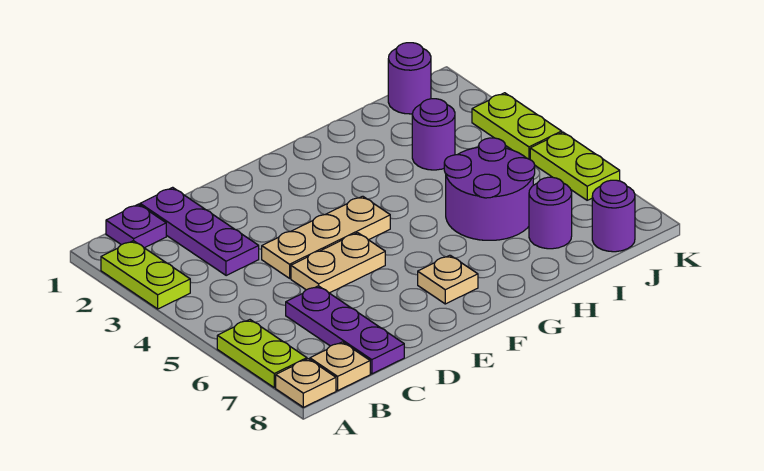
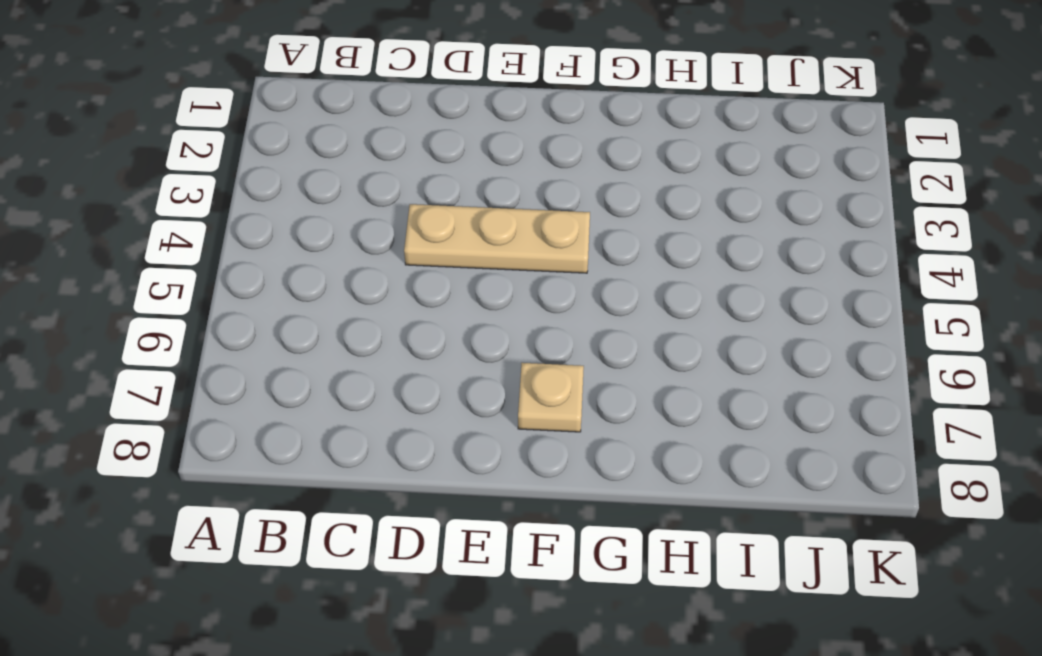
none -> lime plate A2:A3 level 1
none -> lime plate A6:A7 level 1
none -> tan plate A8 level 1

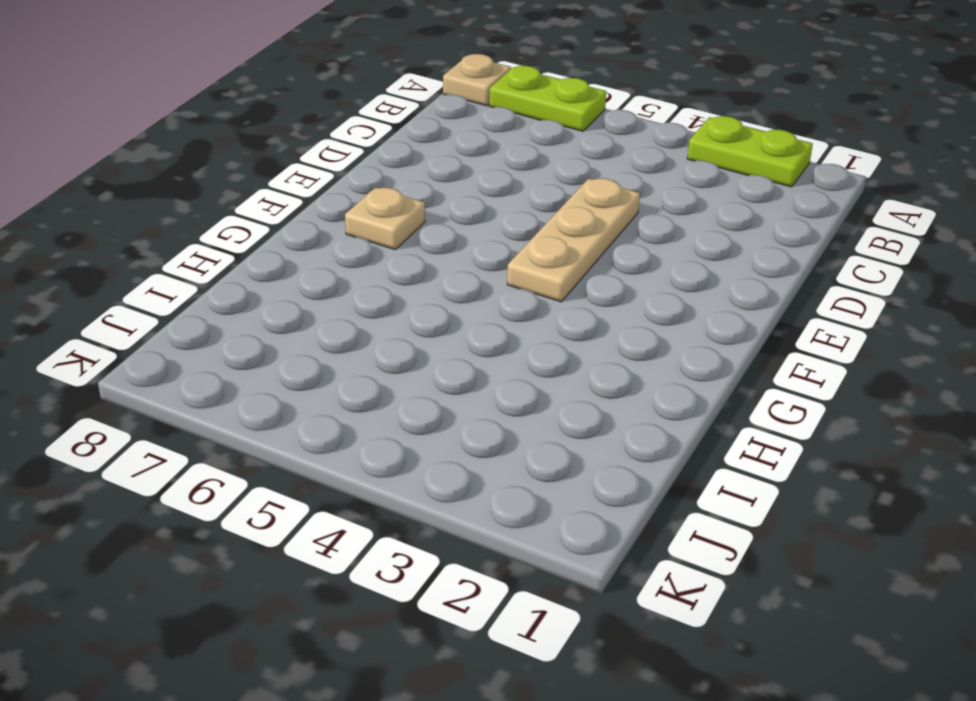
none -> purple plate B1 level 1
none -> tan plate B8 level 1
none -> purple plate C1:C3 level 1

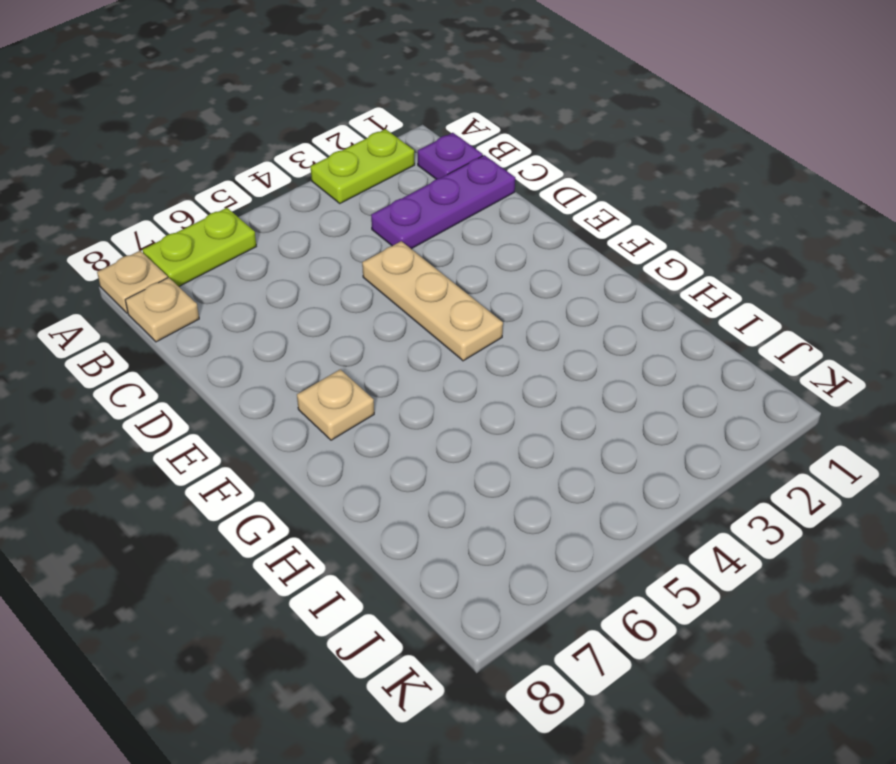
none -> purple plate C6:C8 level 1
none -> tan plate D5:E5 level 1
none -> purple round brick H5:I6 level 1

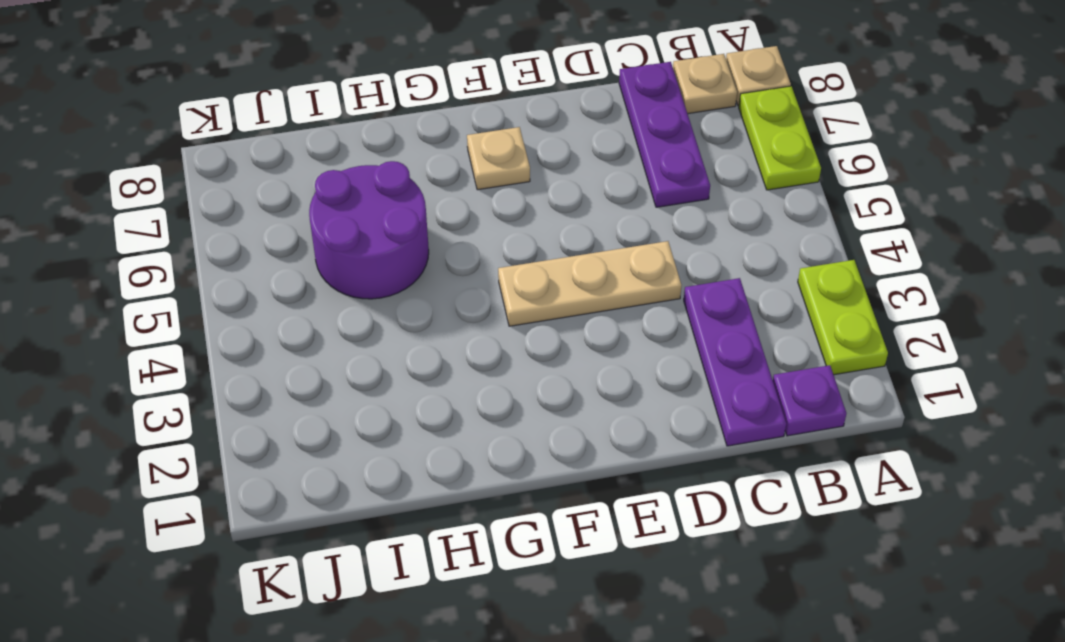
none -> tan plate D5:E5 level 1
none -> purple round brick I3 level 1
none -> purple round brick I7 level 1

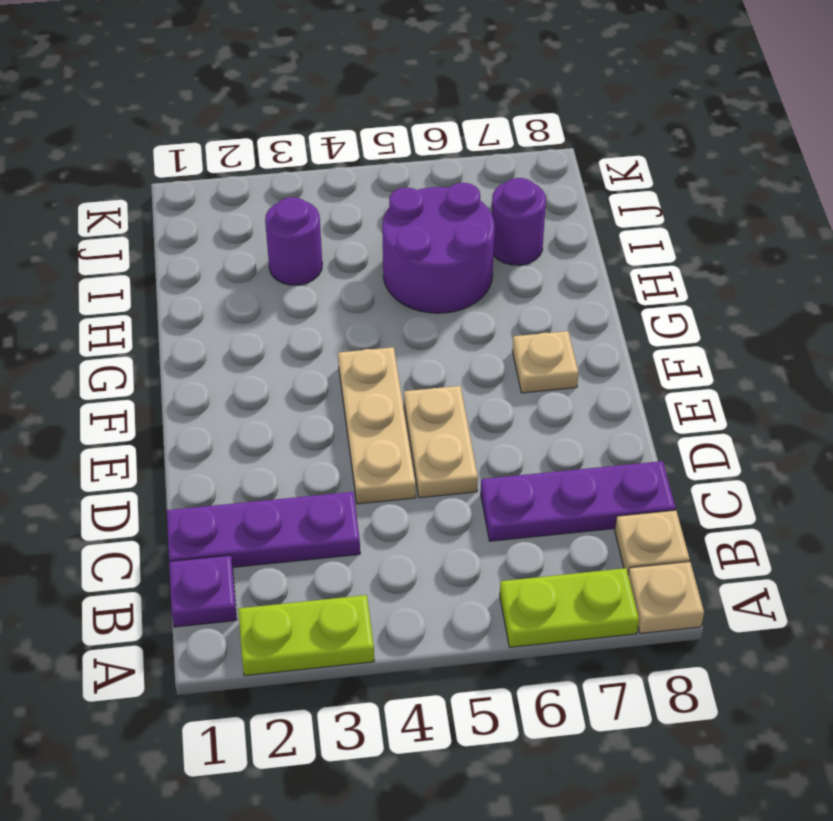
none -> purple round brick J1 level 1
none -> purple round brick J8 level 1
none -> lime plate K3:K4 level 1

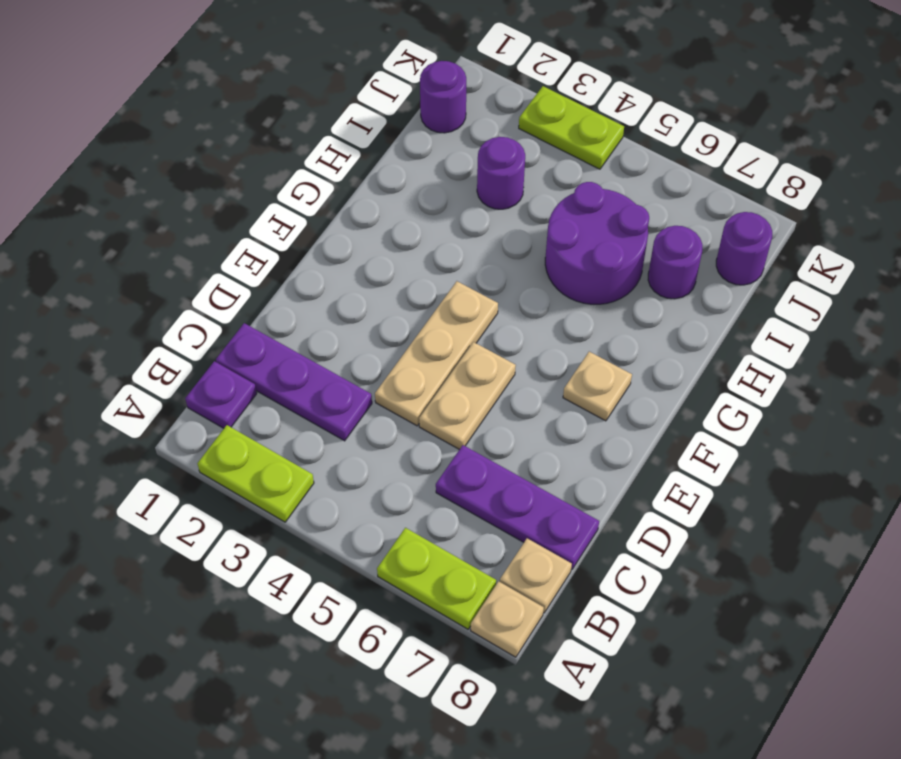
none -> lime plate K5:K6 level 1

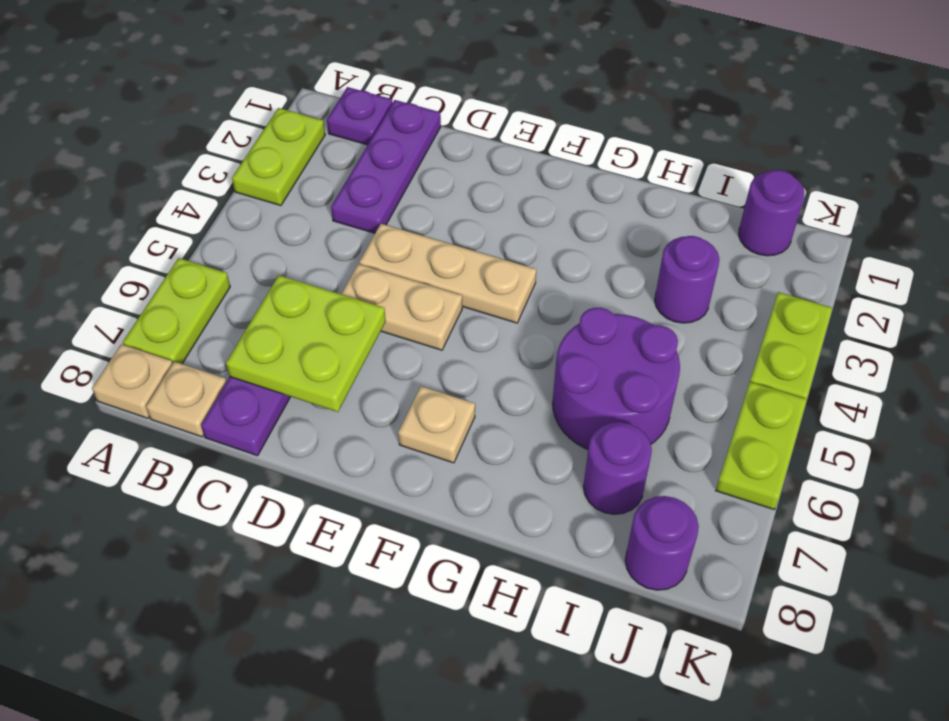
lime plate C6:D7 level 2 -> none

